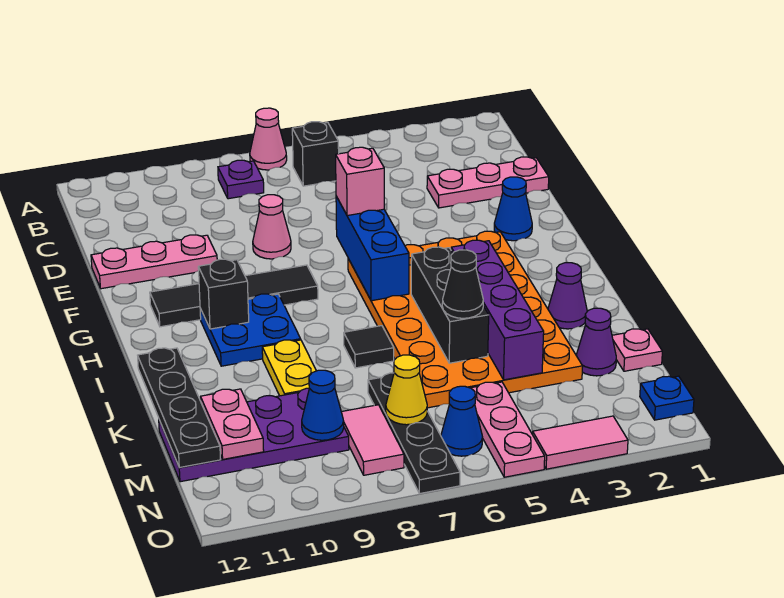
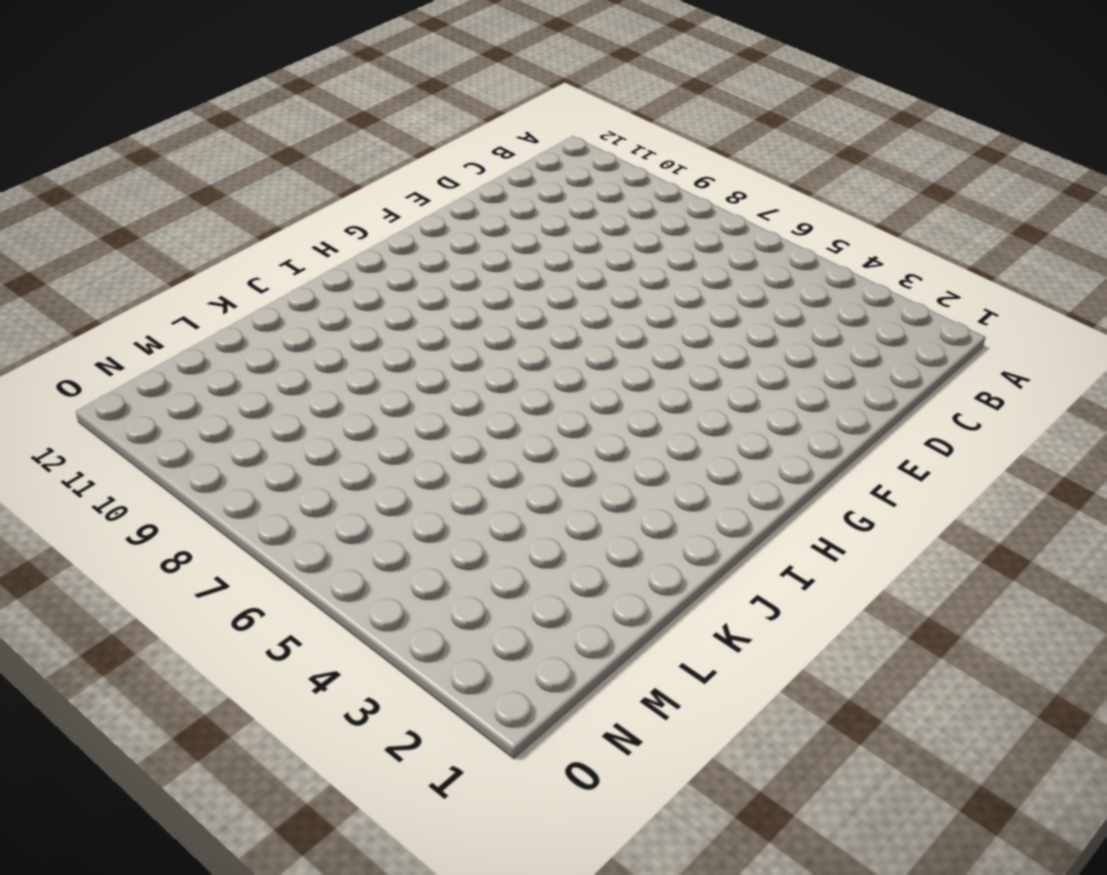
none -> pink cone A7 level 1
none -> black brick B6 level 1
none -> purple plate B8 level 1
none -> pink plate D1:D3 level 1

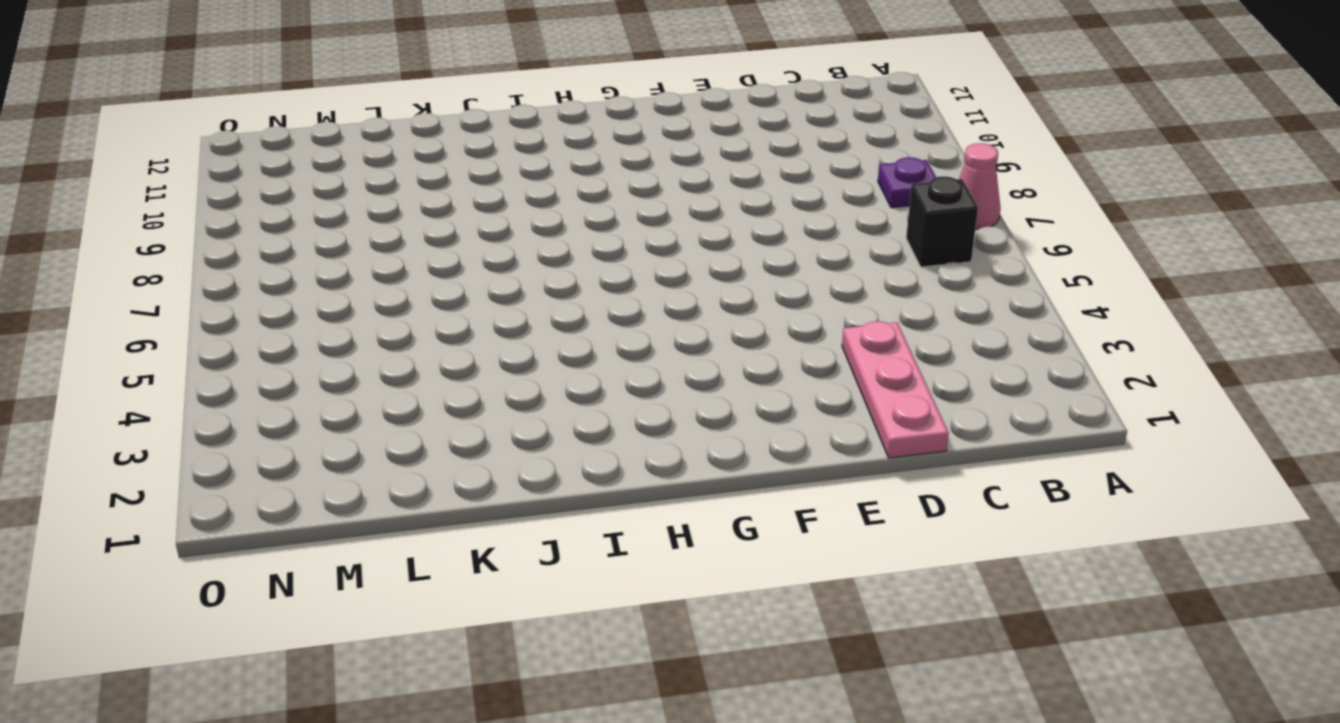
none -> pink cone E8 level 1
none -> pink plate E10:E12 level 1
none -> blue cone F2 level 1
none -> orange plate G3:L6 level 1

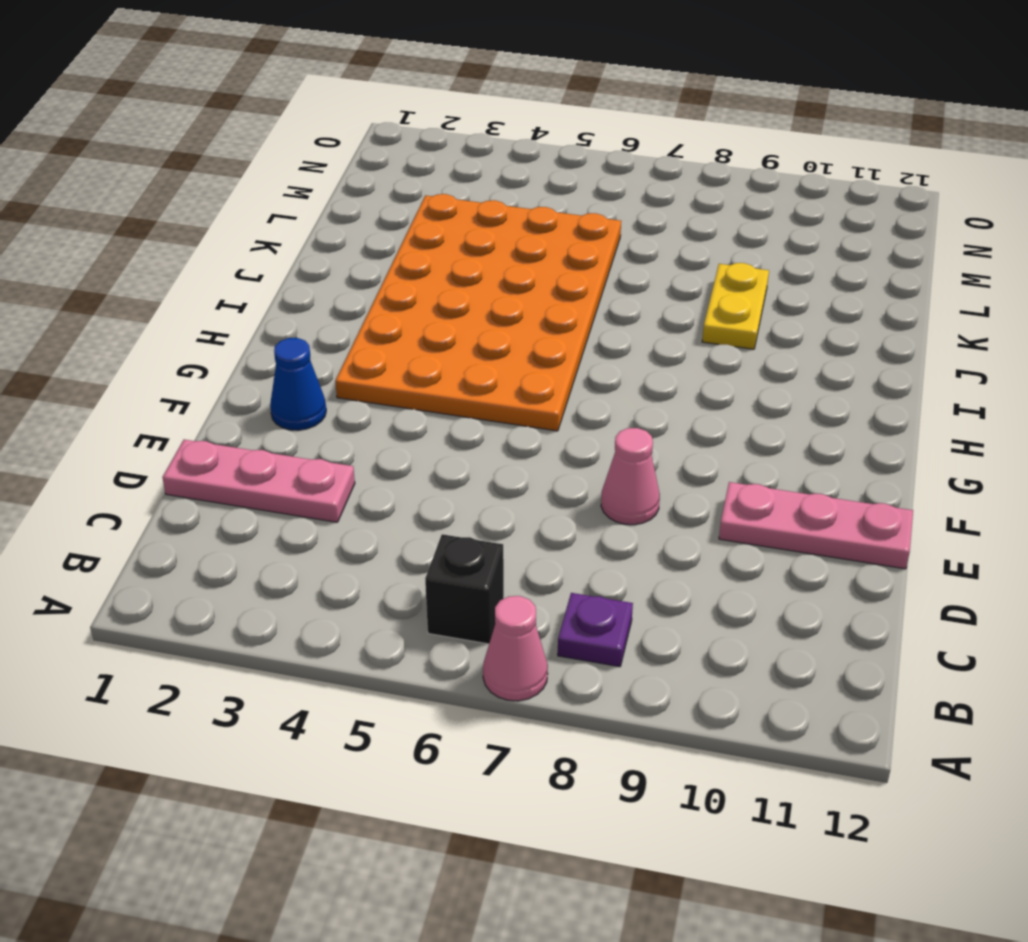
none -> black tile G8:G11 level 1
none -> blue plate H9:I10 level 1
none -> purple cone J2 level 1
none -> black tile J7 level 1

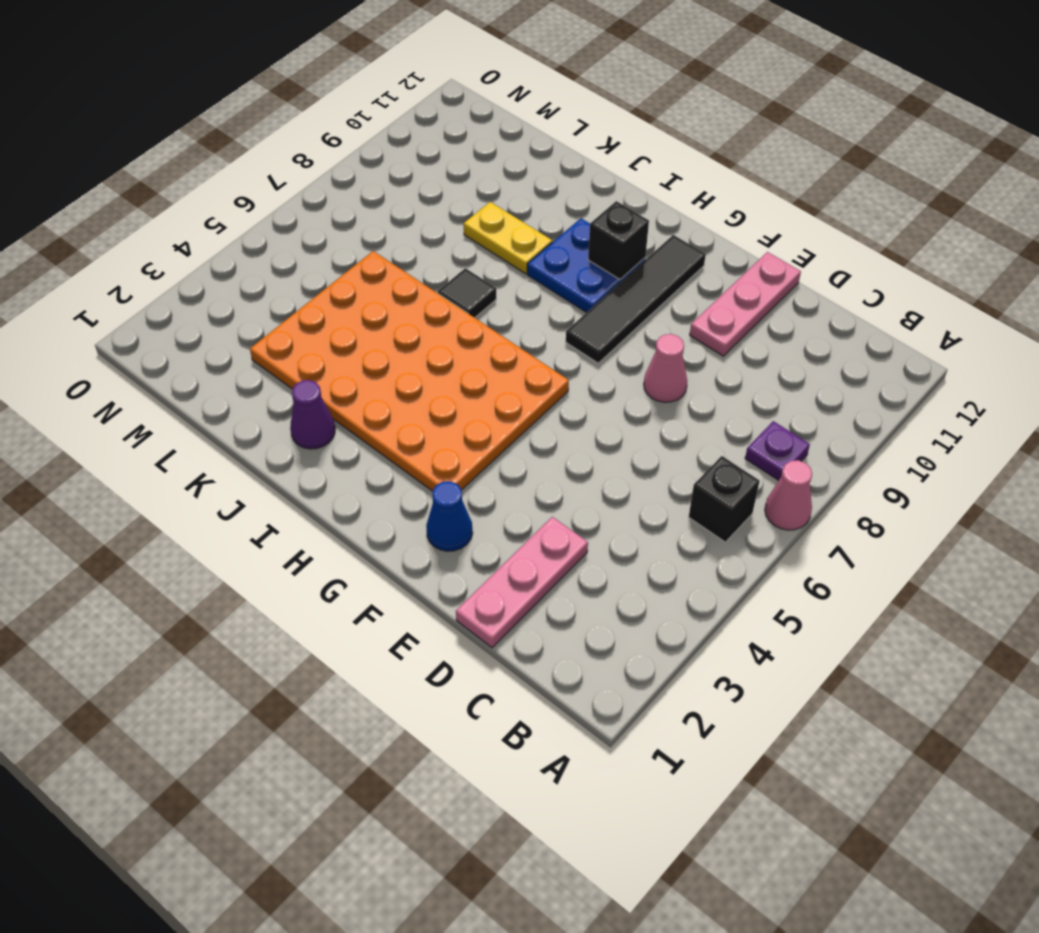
none -> pink plate L1 level 1
none -> purple cone L2 level 1
none -> black plate L7:O7 level 1
none -> purple plate L9:M12 level 1

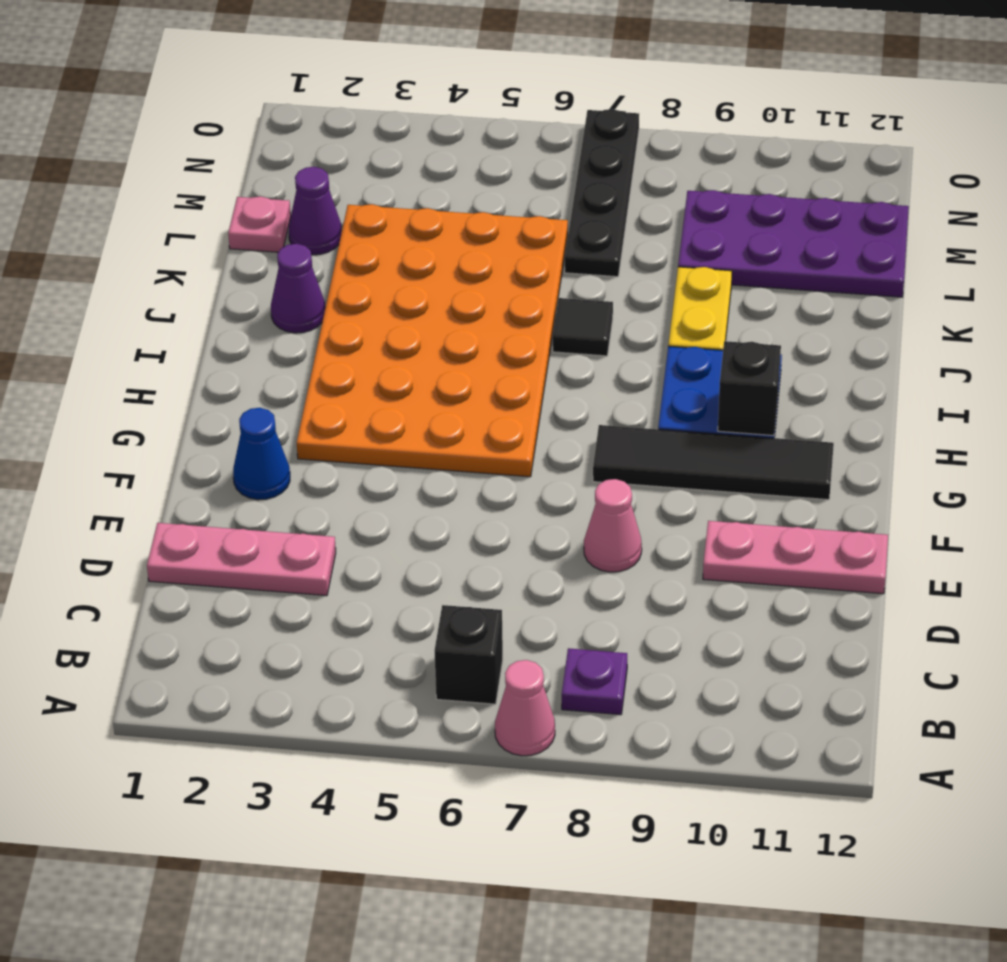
none -> pink plate M5:O5 level 1
none -> pink tile M8:N8 level 1
none -> blue plate N1 level 1
none -> blue cone N6 level 1

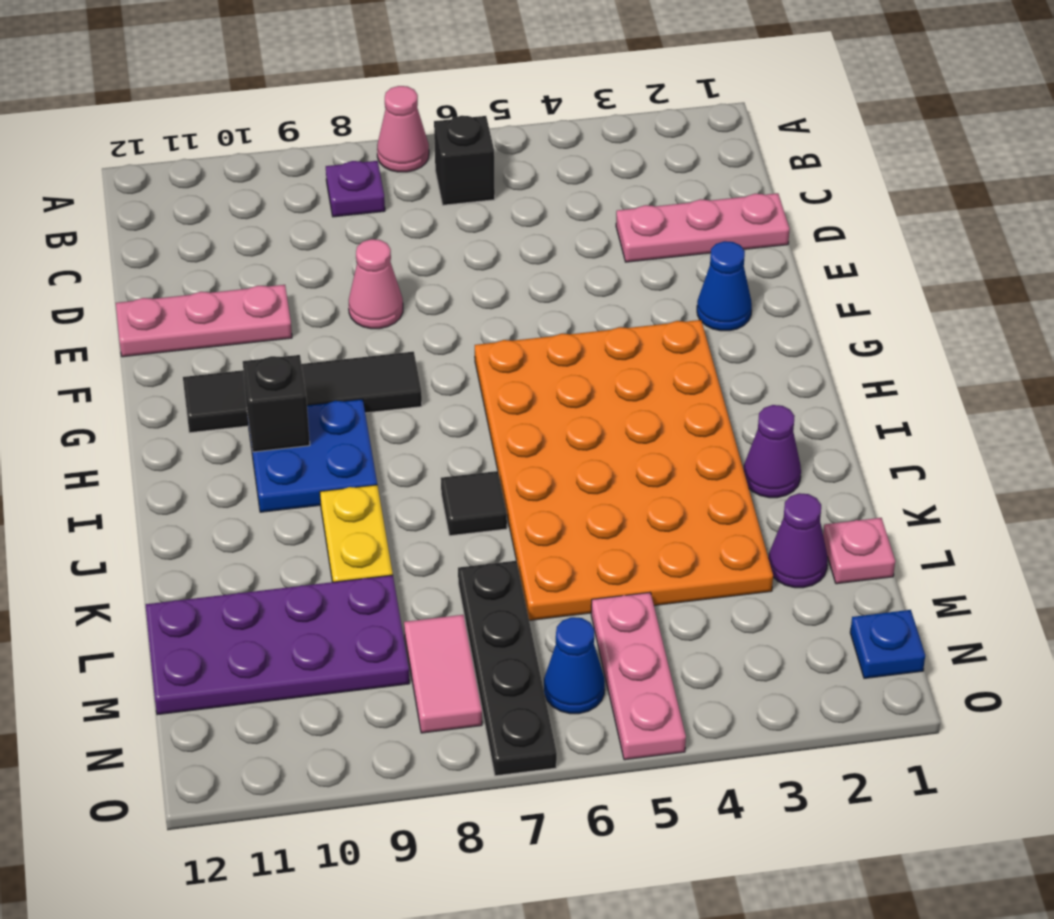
none -> pink tile O3:O4 level 1
none -> blue brick F6:H6 level 2
none -> purple brick I4:L4 level 2
none -> black brick I5:K5 level 2

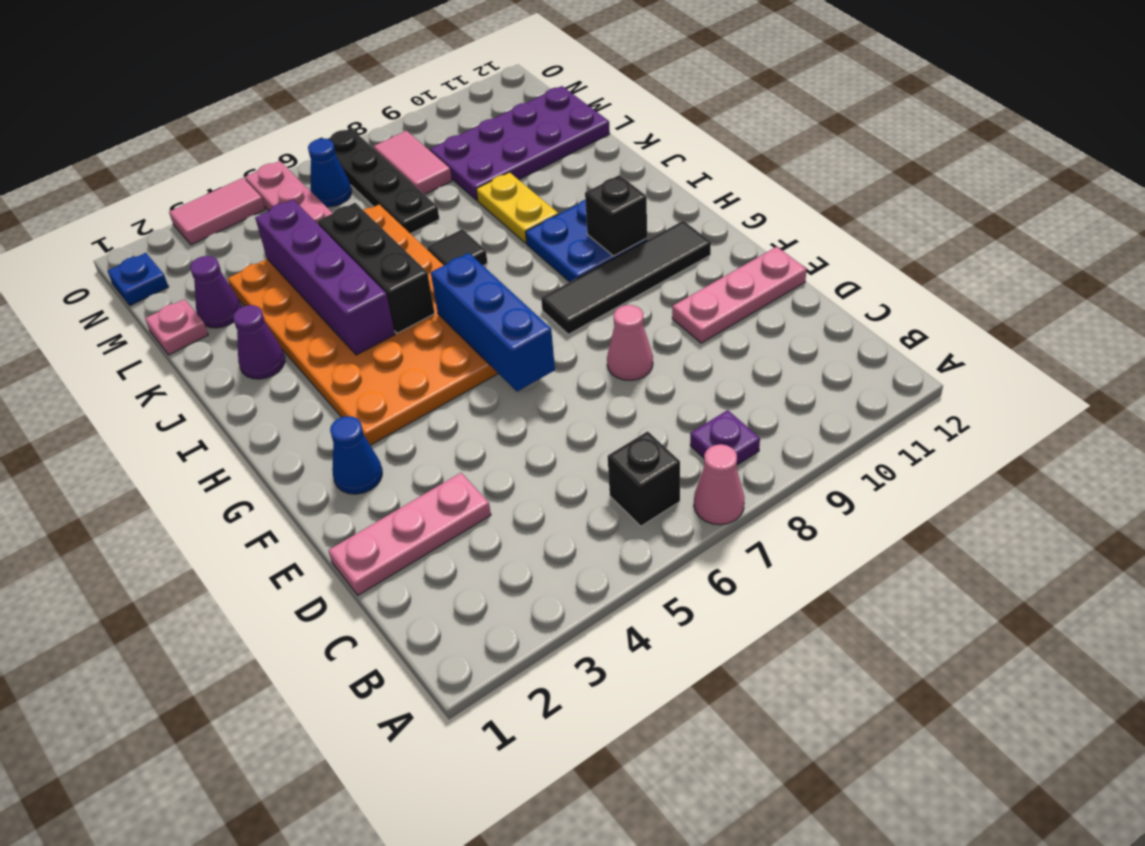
none -> black plate J12:M12 level 2
none -> pink plate L11:M11 level 2
none -> yellow cone M7 level 2
none -> blue cone M9 level 2

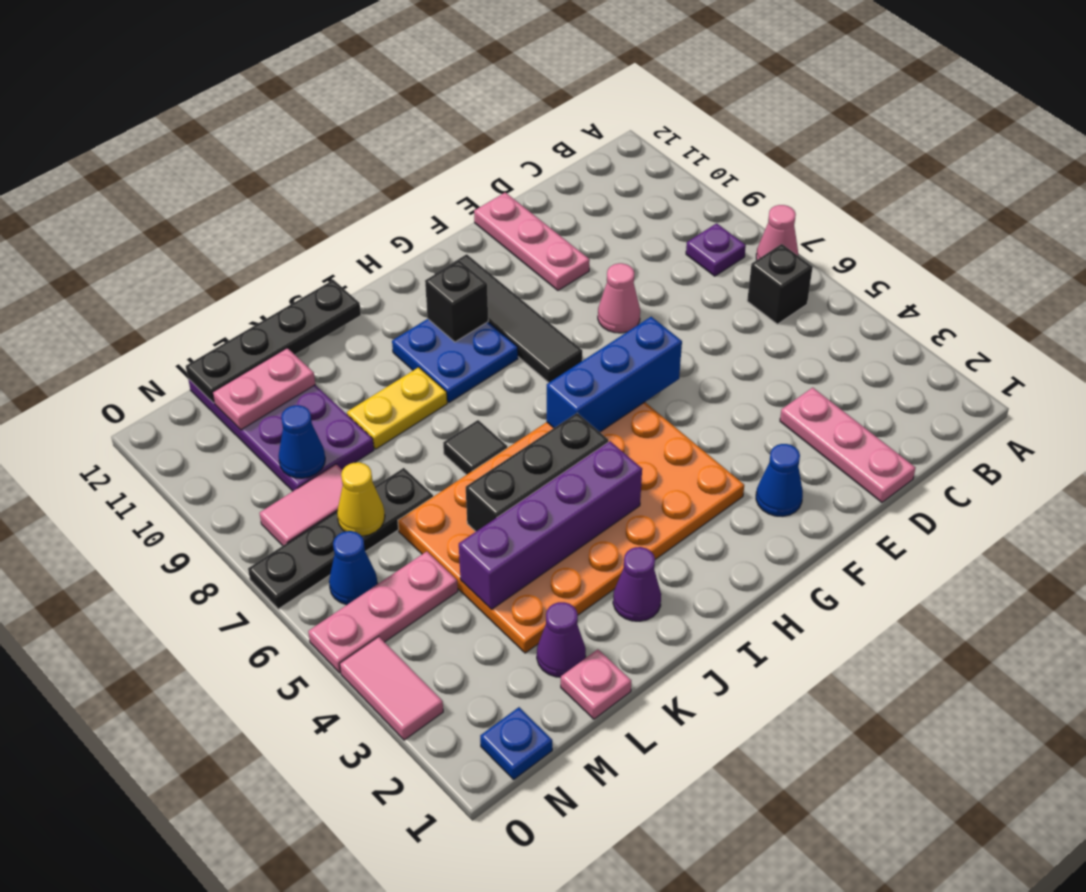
none -> pink brick F6 level 3
none -> black cone K5 level 3

